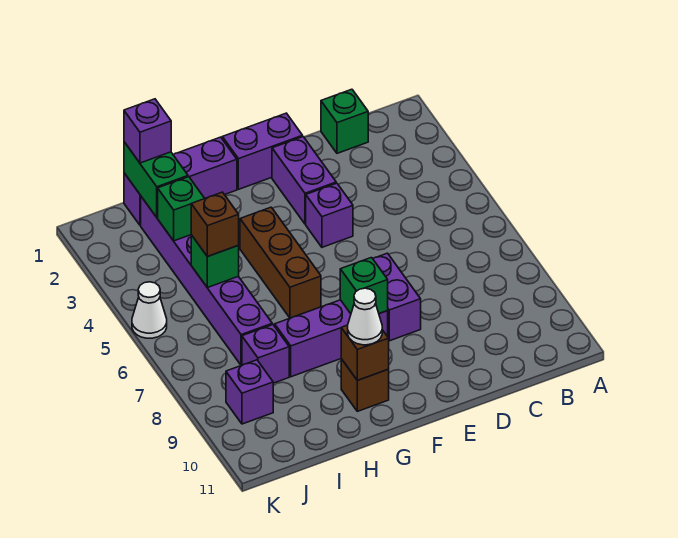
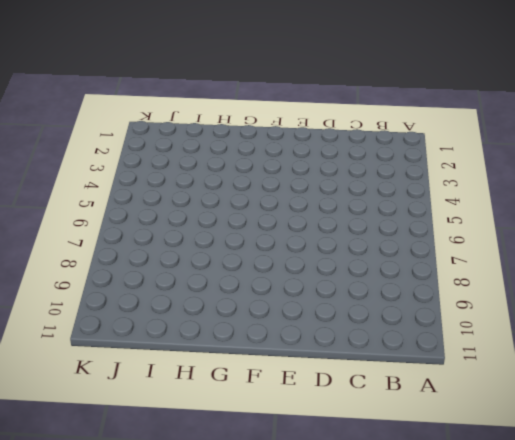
none -> green brick C1 level 1
none -> purple brick E1:F1 level 1
none -> purple brick E2:E3 level 1

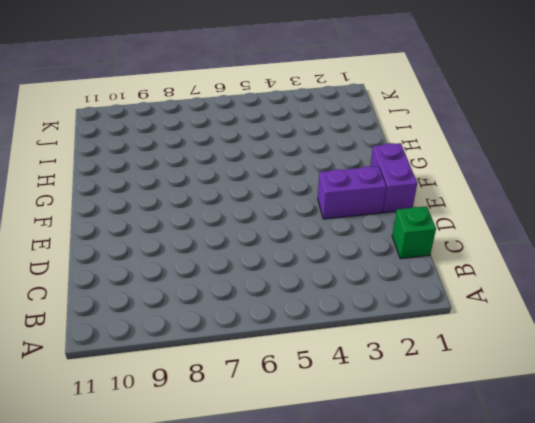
none -> purple brick E4 level 1
none -> purple brick E7:E8 level 1
none -> purple brick F8:H8 level 1

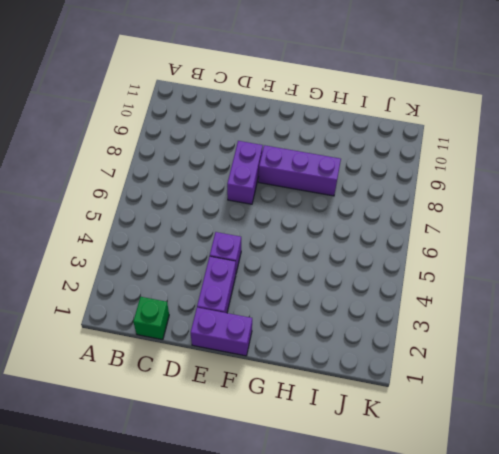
none -> purple brick G1:I1 level 1
none -> brown brick G4:G6 level 1
none -> brown brick G10 level 1

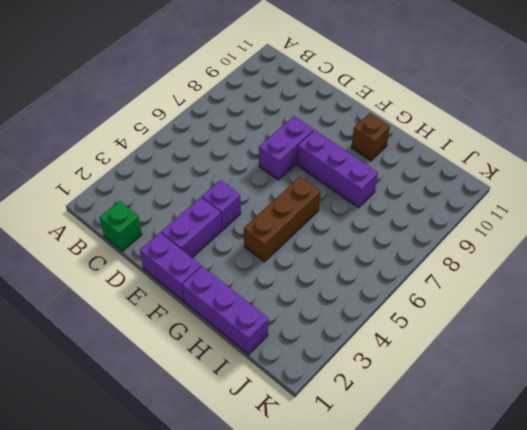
none -> purple brick I2:I7 level 1
none -> purple brick I8 level 1
none -> purple brick J9 level 1

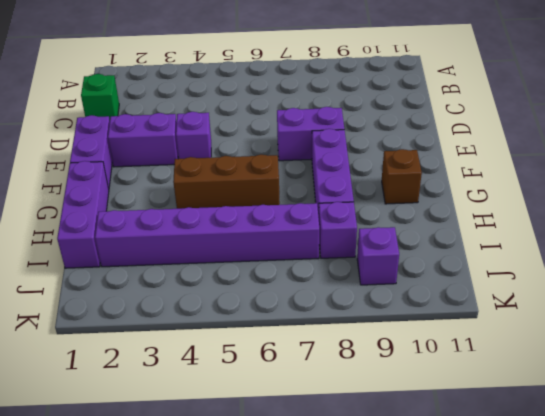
none -> white cone K5 level 1
none -> green brick F8 level 2
none -> brown brick G10 level 2

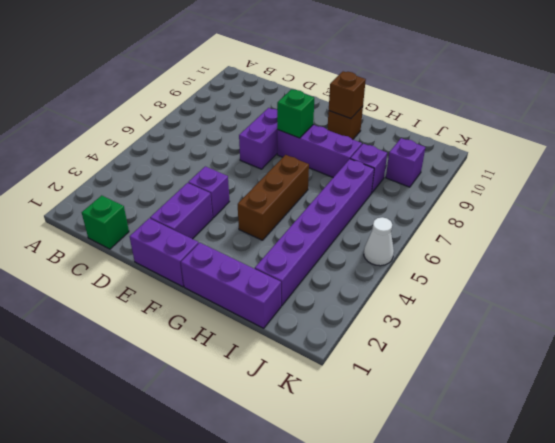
none -> green brick I1:I2 level 2
none -> green brick I3 level 2
none -> green brick I5 level 2

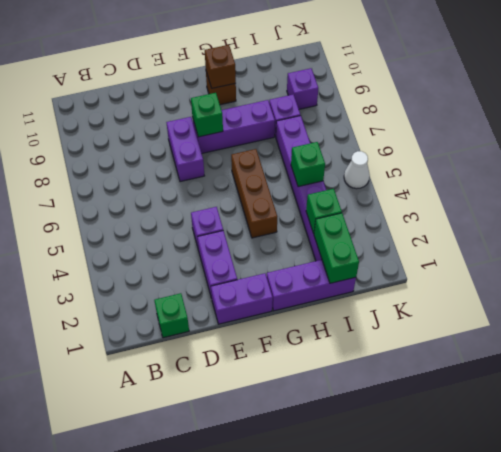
none -> white cone G10 level 3
none -> purple brick I1 level 3
none -> brown brick I5 level 3

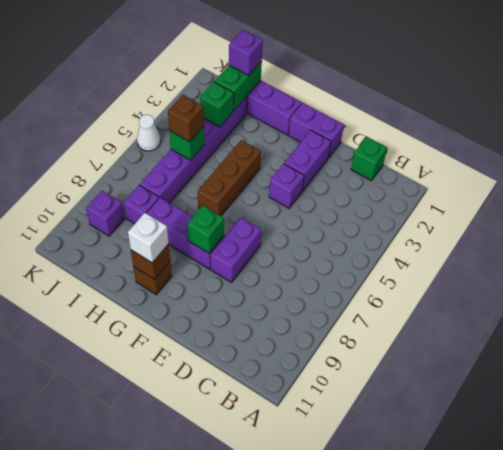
white brick G10 level 3 -> white cone G10 level 3

